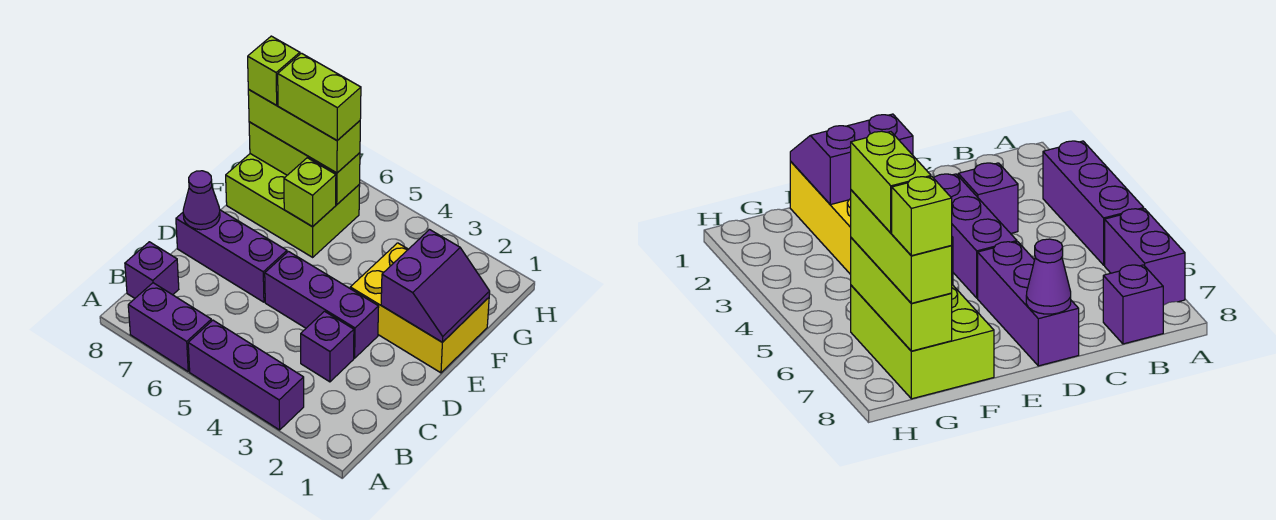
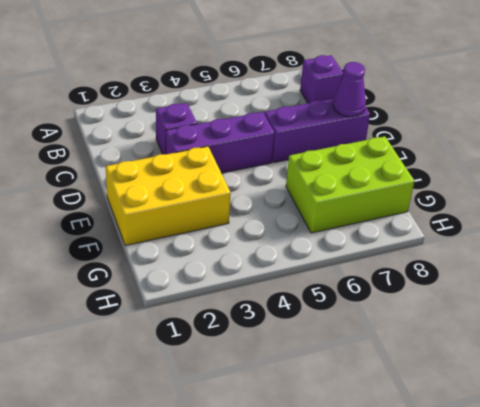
none -> purple brick A3:A5 level 1
none -> purple brick A6:A7 level 1
none -> purple slope E1:F2 level 2 top 2

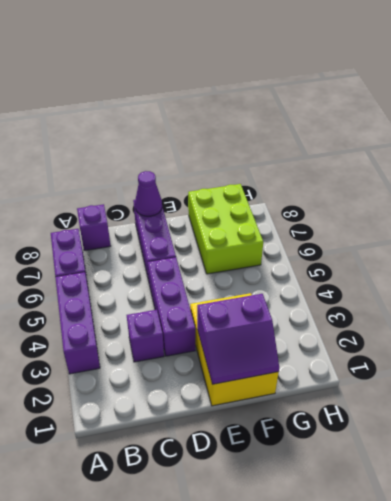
none -> lime brick F6 level 2
none -> lime brick G6:G8 level 2
none -> lime brick G6:G8 level 3

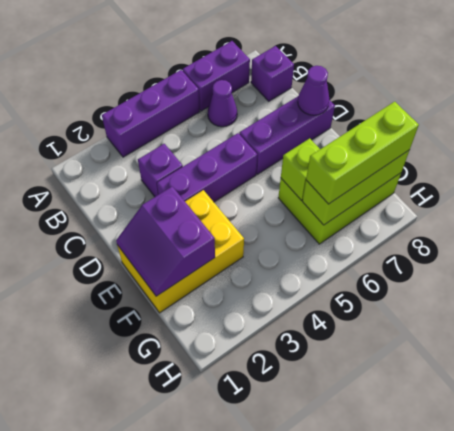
purple cone B6 level 1 -> none
none -> lime brick G6:G7 level 4
none -> lime brick G8 level 4

